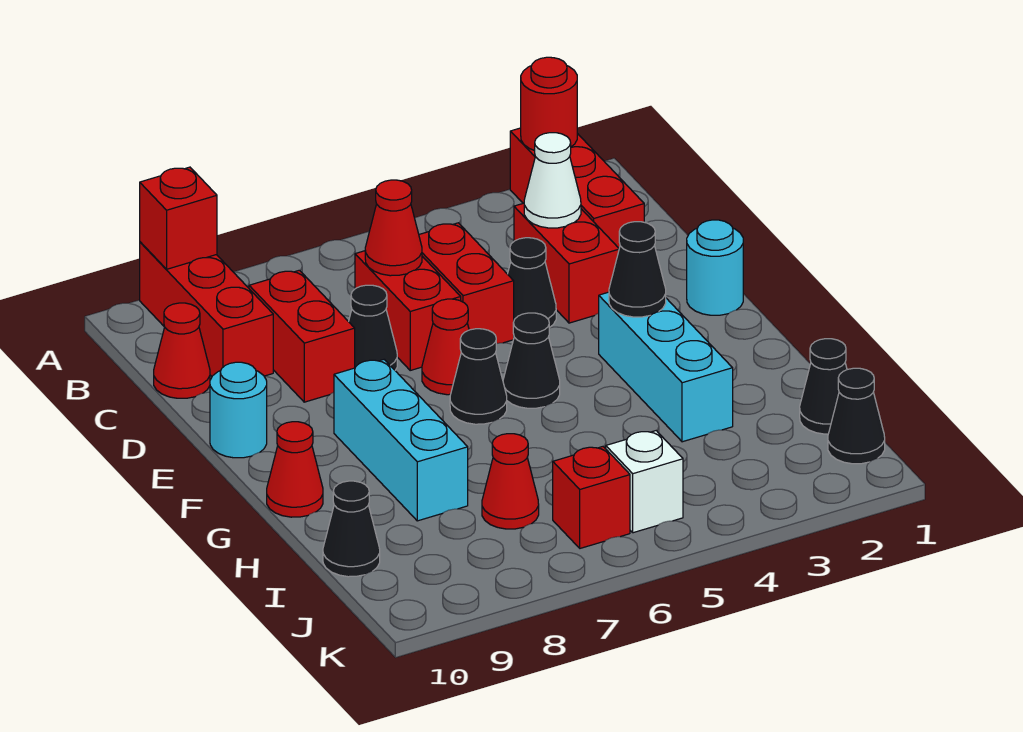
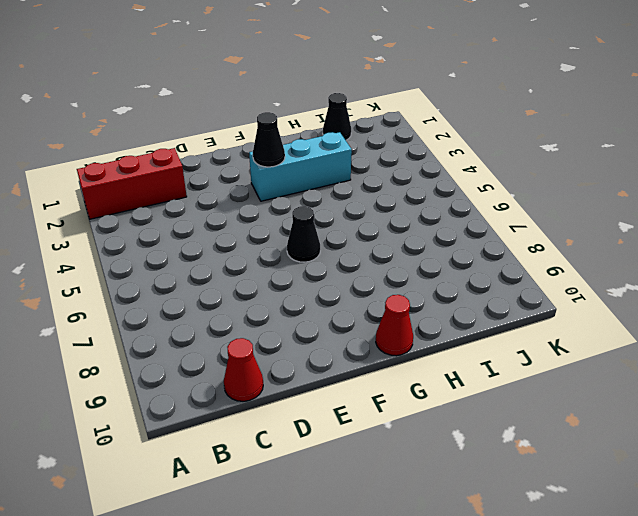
none -> red brick A9:C9 level 1
none -> red brick C3:D3 level 1
none -> red brick C5:D5 level 1

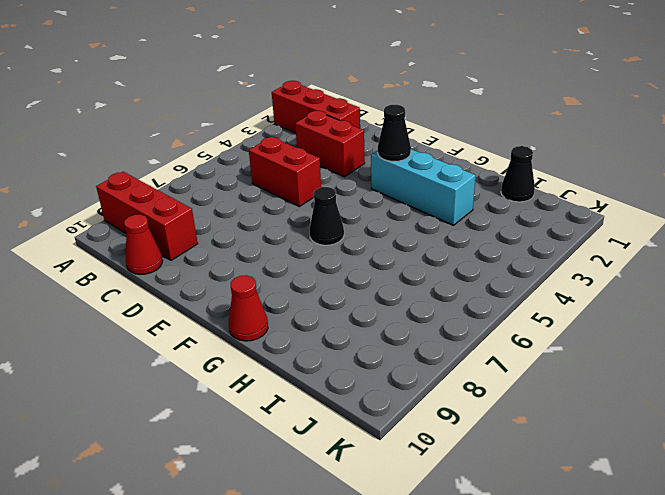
none -> red brick C6:D6 level 1
none -> red brick C8:D8 level 1
none -> black cone D4 level 1

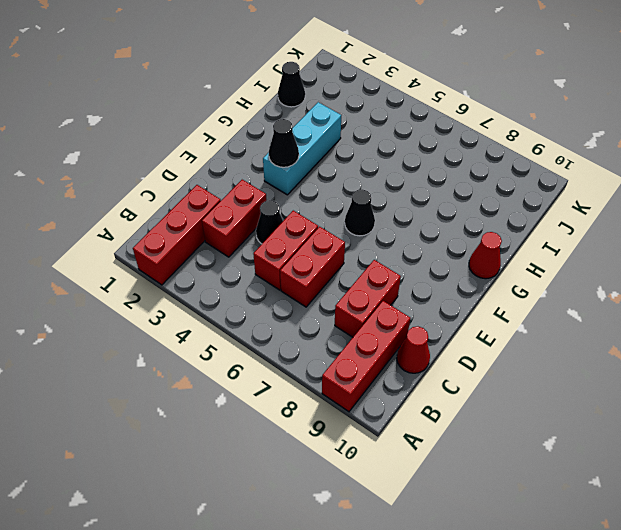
none -> black cone D7 level 1
none -> cyan round brick E1 level 1
none -> red cone E6 level 1

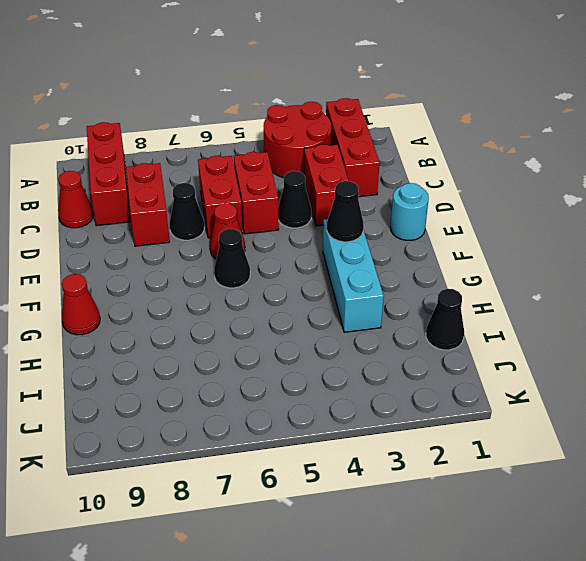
red round brick A3:B4 level 1 -> none
none -> cyan round brick E10 level 1
none -> black cone F5 level 1
none -> cyan brick F8:H8 level 1

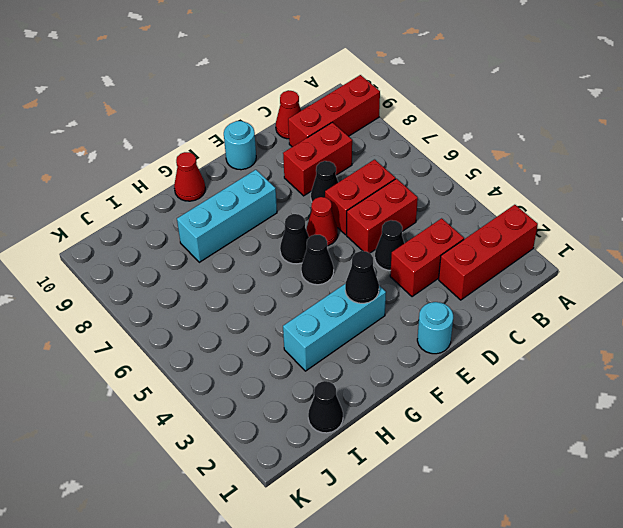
none -> red cone I7 level 1
none -> black cone I10 level 1
none -> black cone J1 level 1

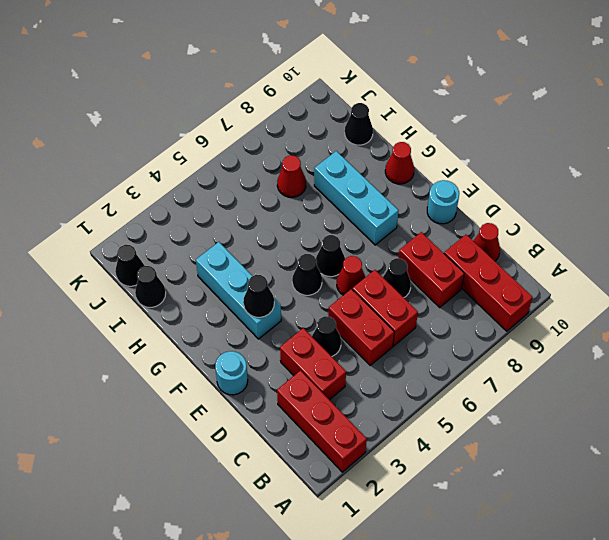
none -> white brick J5 level 1
none -> red brick J6 level 1
none -> red round brick A2 level 2

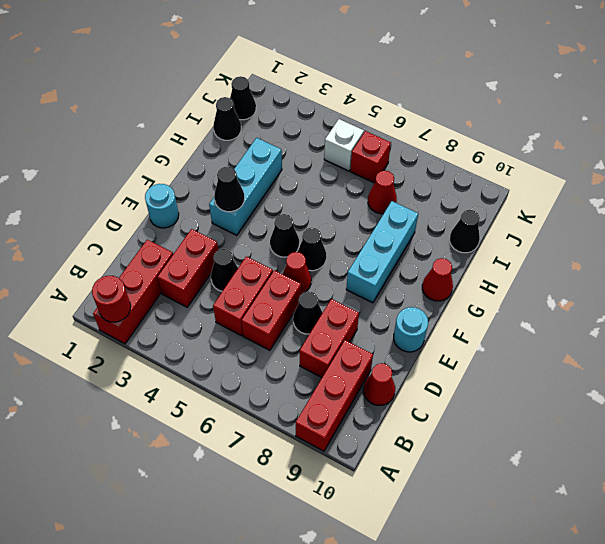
none -> red brick A9 level 2
none -> white cone C3 level 2
none -> red cone C6 level 2

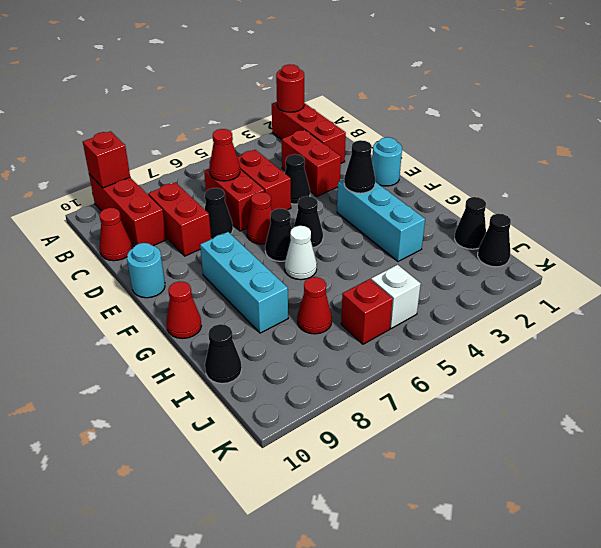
white cone G6 level 1 -> white cone C3 level 2

